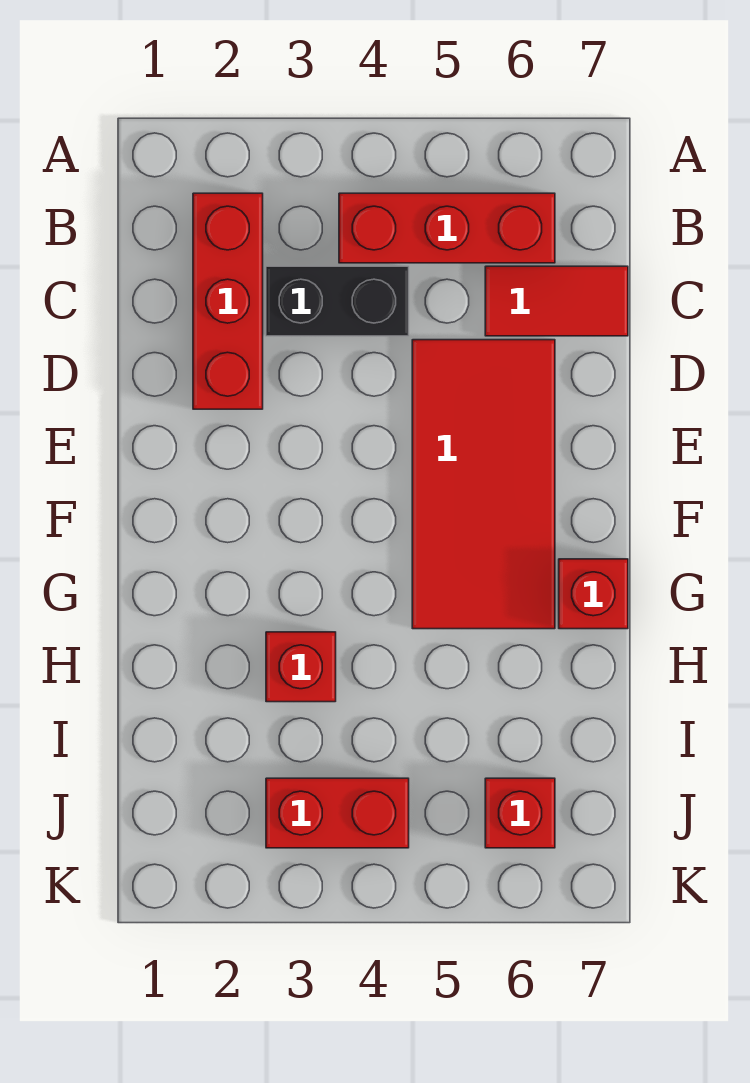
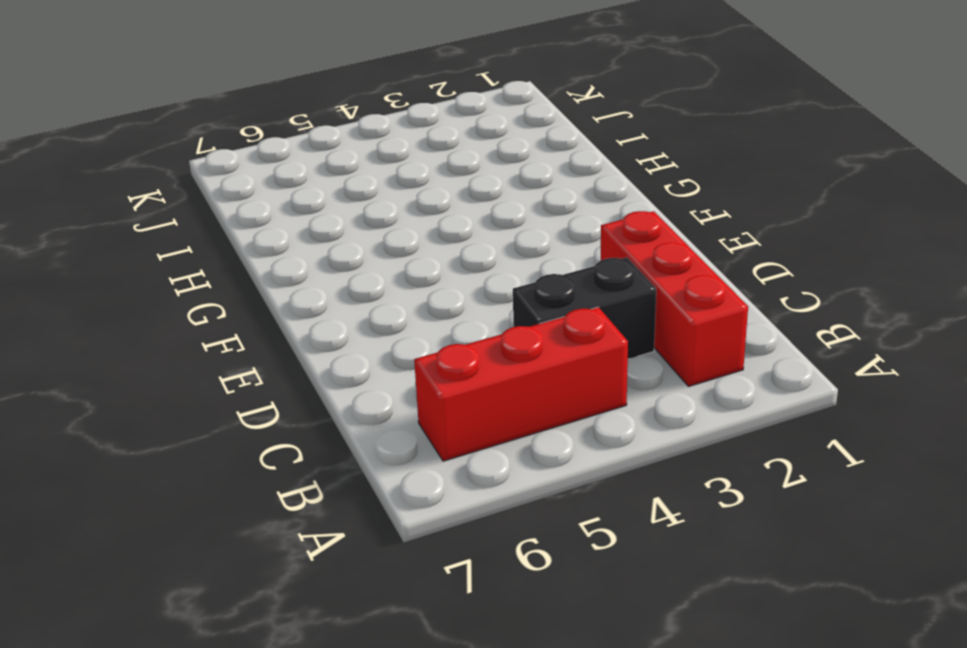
none -> red tile C6:C7 level 1
none -> red tile D5:G6 level 1

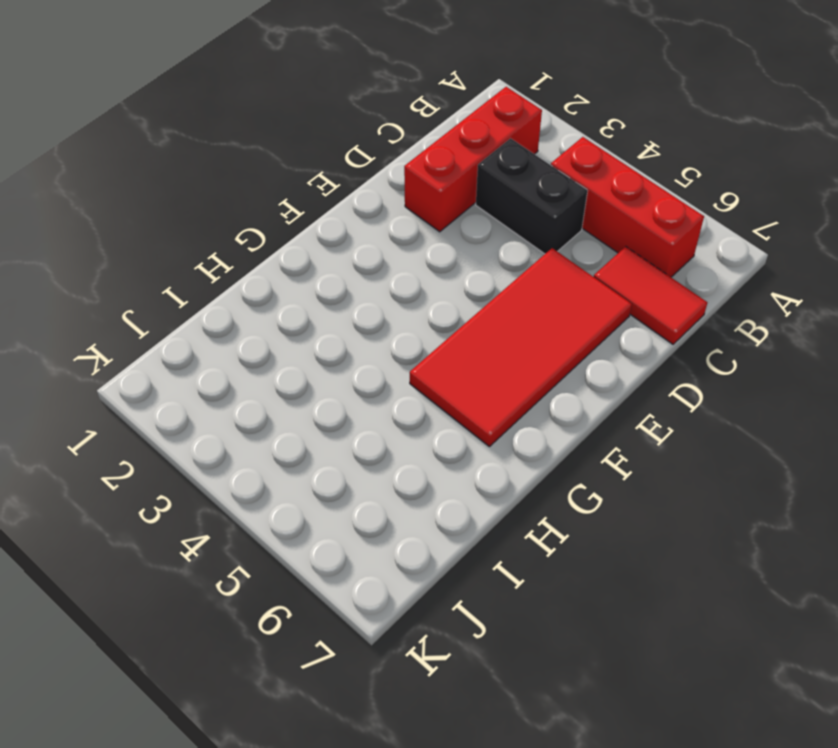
none -> red brick G7 level 1
none -> red brick H3 level 1

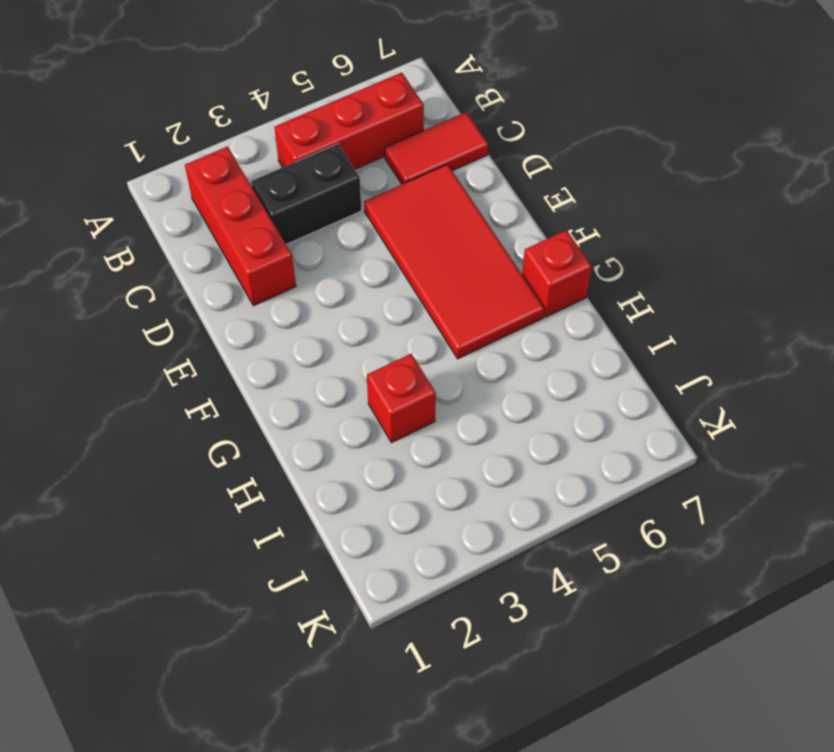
none -> red brick J3:J4 level 1
none -> red brick J6 level 1

